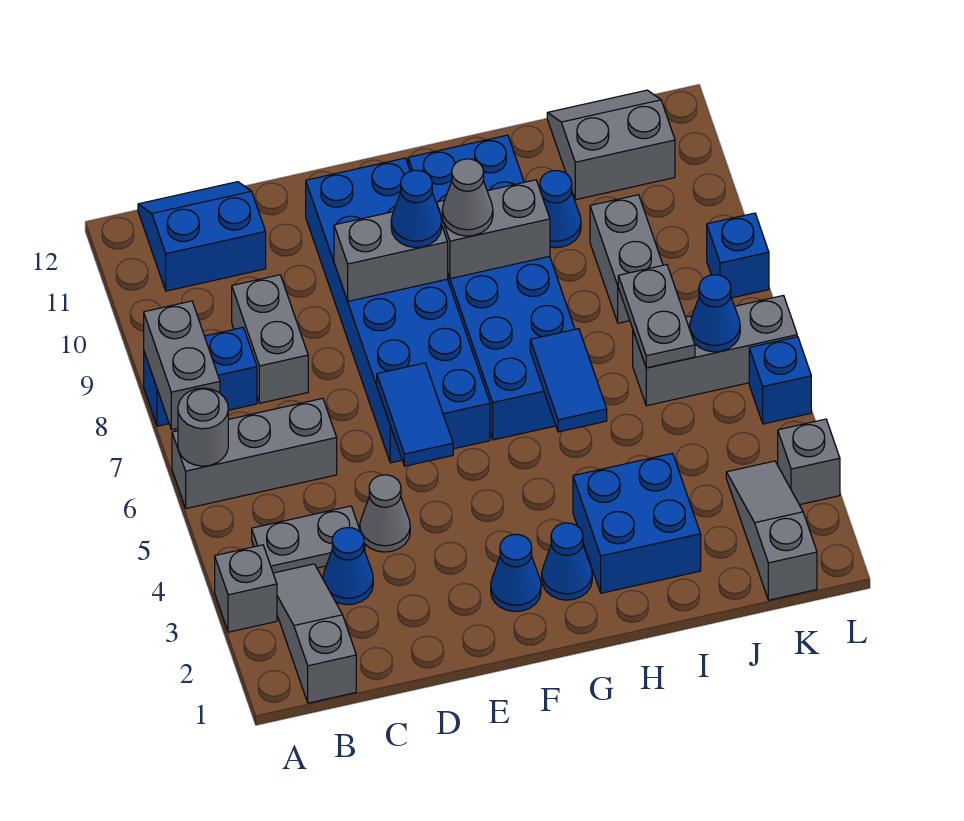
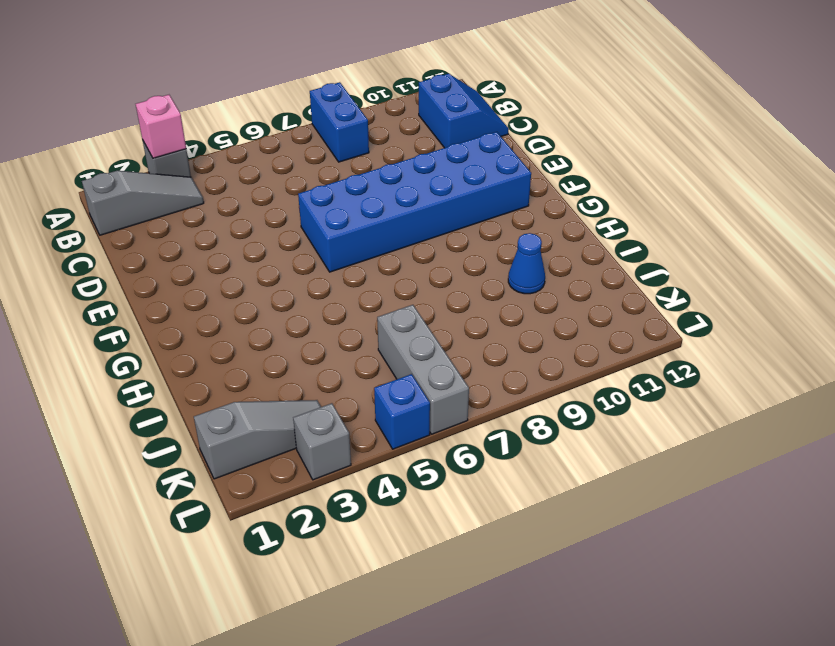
pink brick A3 level 2 -> none
none -> grey brick A6:C6 level 1
none -> grey plate B4:C4 level 1
none -> blue cone C3 level 1
none -> grey brick C8:C9 level 1

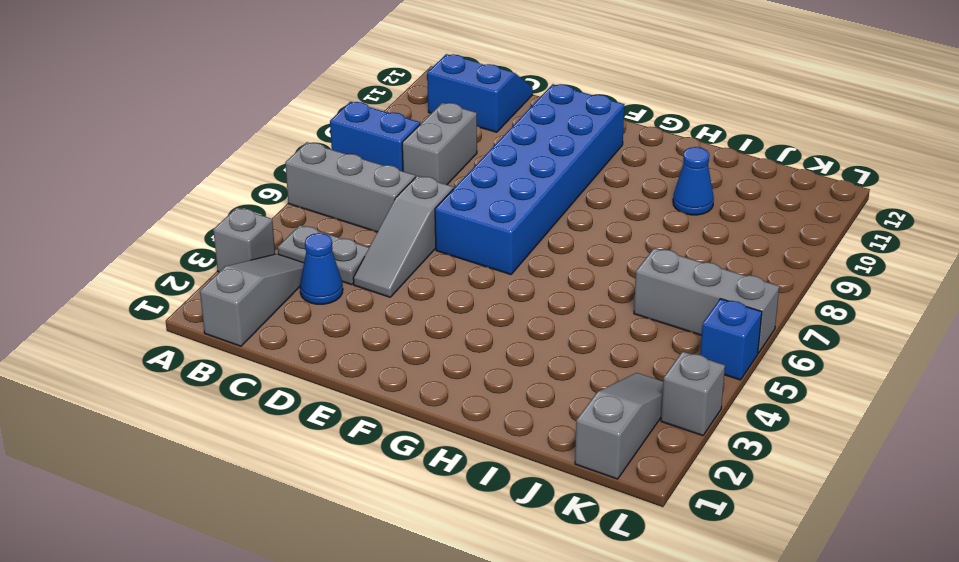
grey slope D4:D6 level 1 top 6 -> grey cone D4 level 1
none -> blue cone F2 level 1
none -> blue cone G2 level 1
none -> blue brick G6:H11 level 1
none -> blue brick H2:I3 level 1

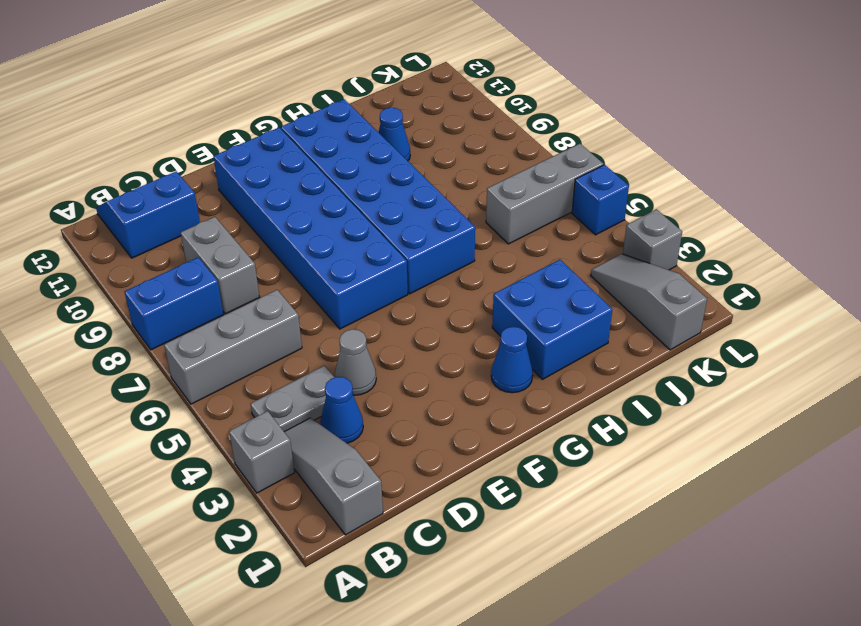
none -> blue cone F2 level 1
none -> grey brick J8:J9 level 1
none -> grey slope J11:K12 level 1 top 11
none -> blue brick L8 level 1

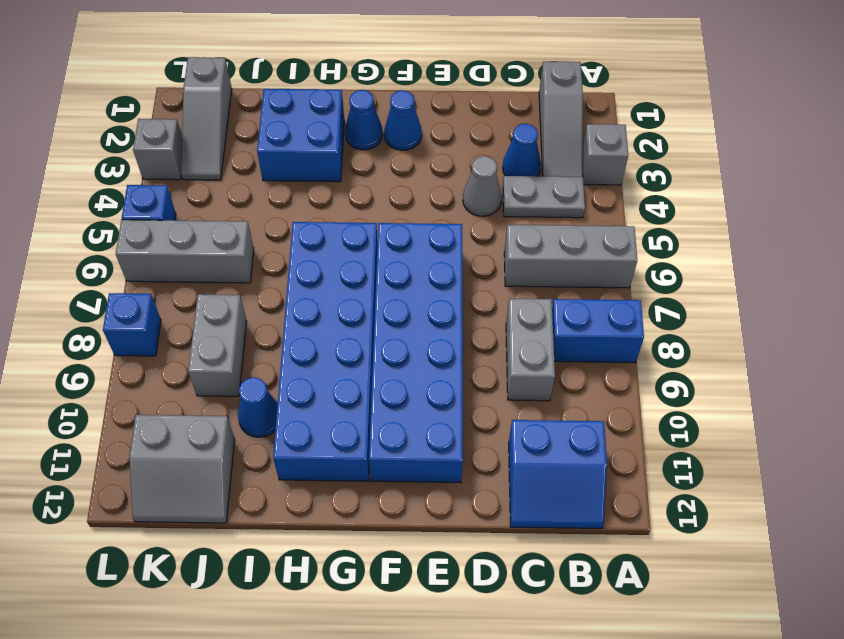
none -> grey round brick A6 level 2
none -> grey brick A7:A8 level 2
none -> blue tile E5:E6 level 2
none -> grey brick E9:F9 level 2

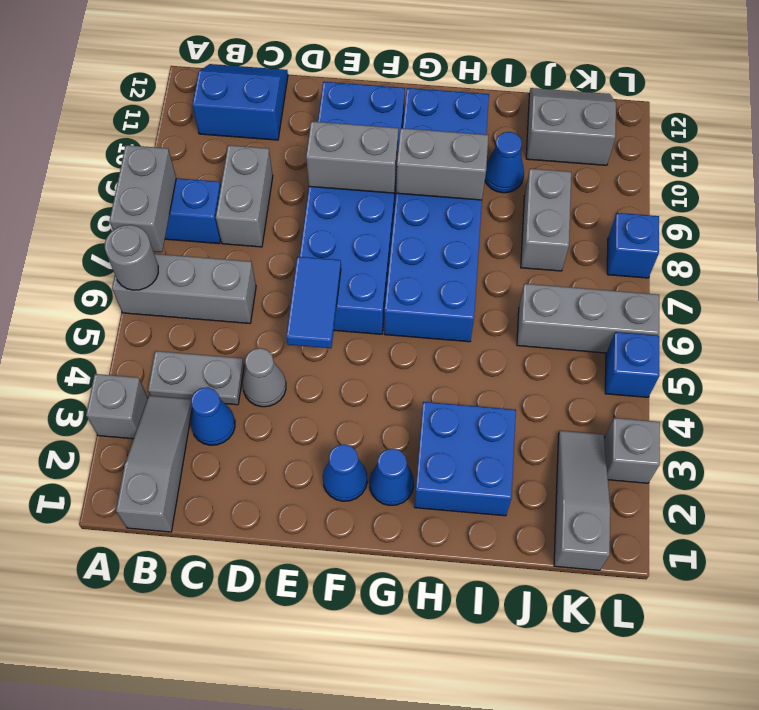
none -> blue tile H5:H6 level 2
none -> grey plate J6:J7 level 2
none -> blue cone K6 level 2
none -> blue cone F9 level 3

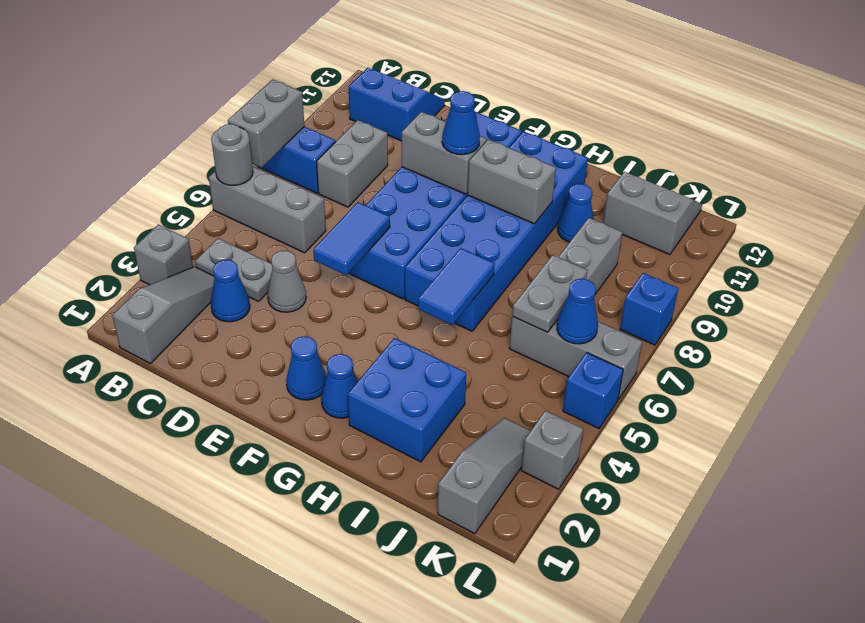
none -> grey cone G9 level 3

